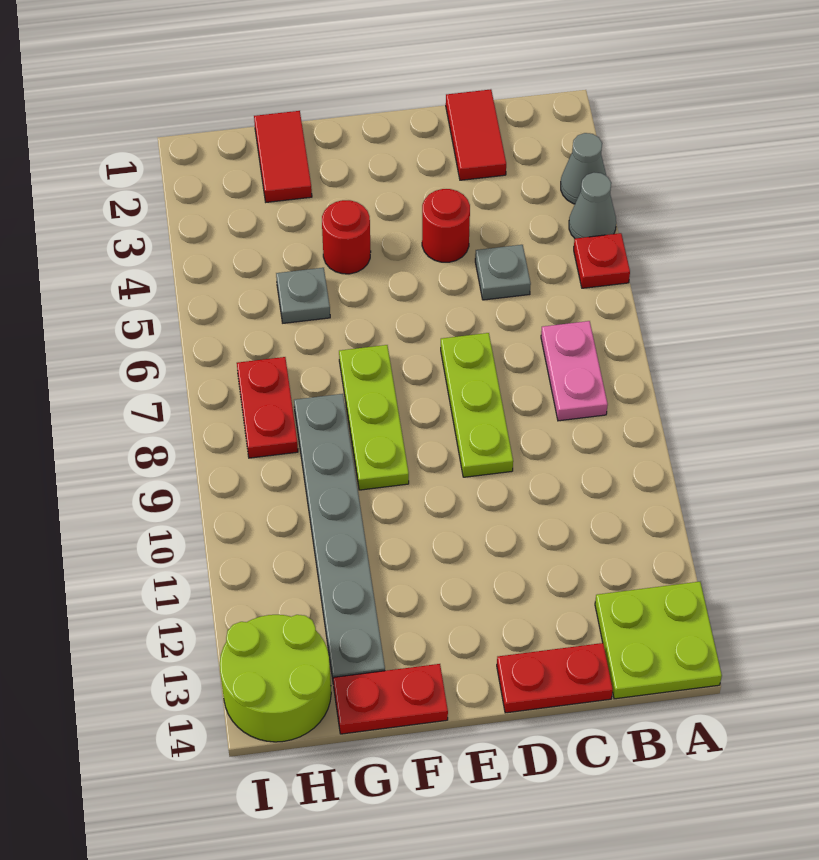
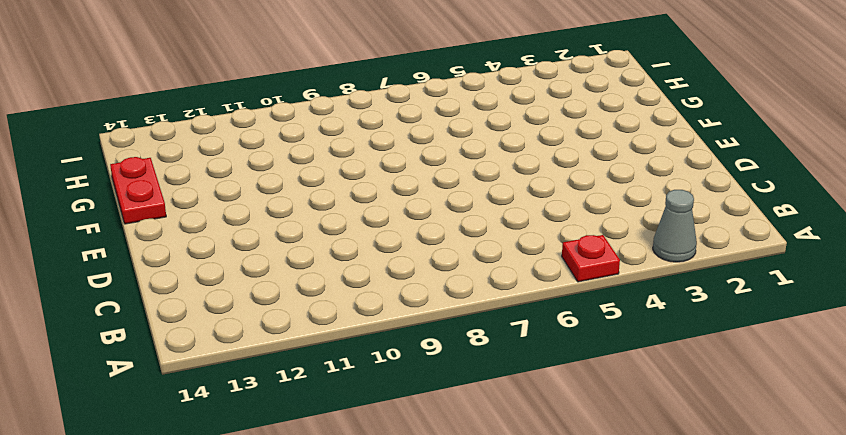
none -> grey cone A4 level 1
none -> lime plate A13:B14 level 1
none -> pink plate B7:B8 level 1

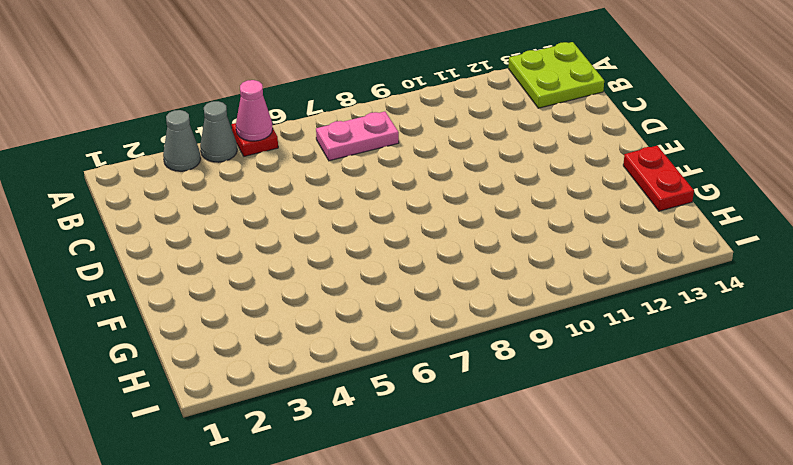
pink cone A5 level 2 -> none
none -> red tile C1:C2 level 1
none -> grey plate C5 level 1
none -> red plate C14:D14 level 1

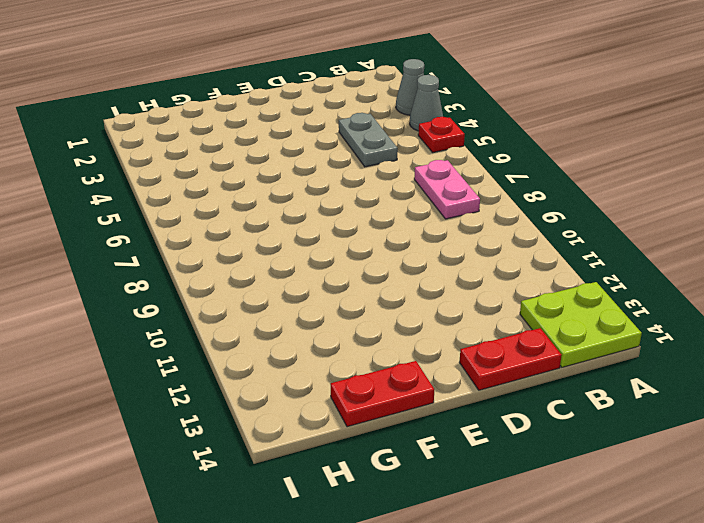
grey plate C4:C5 level 1 -> grey plate C5 level 1
none -> red tile C1:C2 level 1
none -> red round brick D4 level 1
none -> lime plate D7:D9 level 1

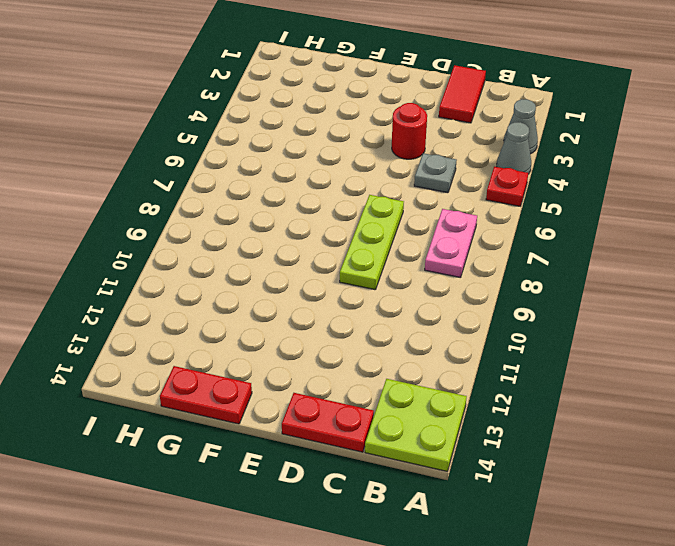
none -> red round brick F4 level 1
none -> lime plate F7:F9 level 1
none -> red tile G1:G2 level 1

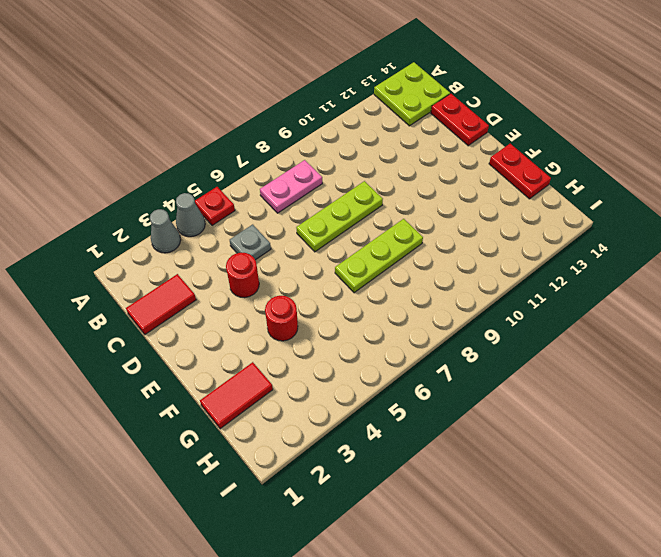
none -> grey plate G5 level 1
none -> grey plate G8:G13 level 1
none -> red plate H7:H8 level 1

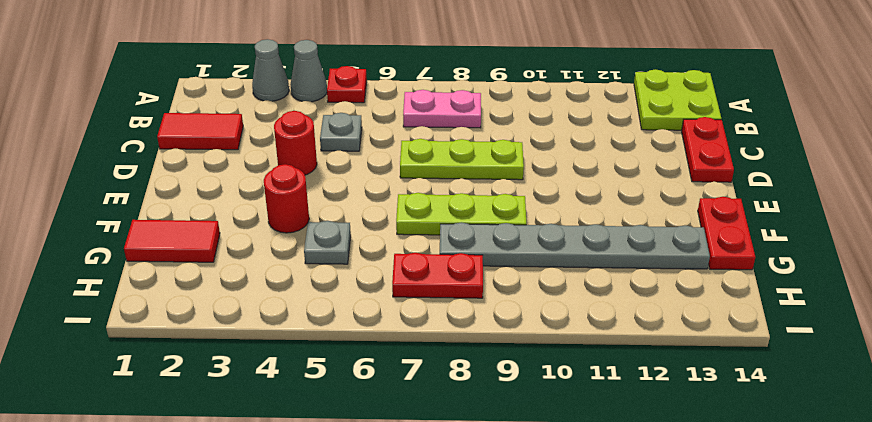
none -> lime round brick H13:I14 level 1

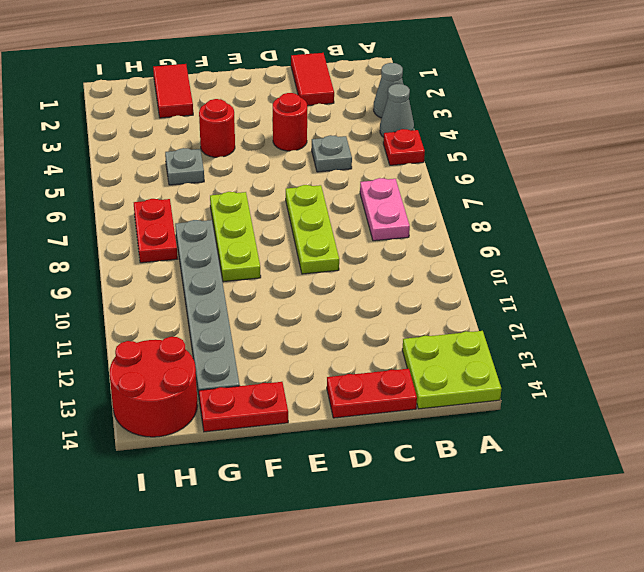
red round brick H13:I14 level 1 -> lime round brick H13:I14 level 1

